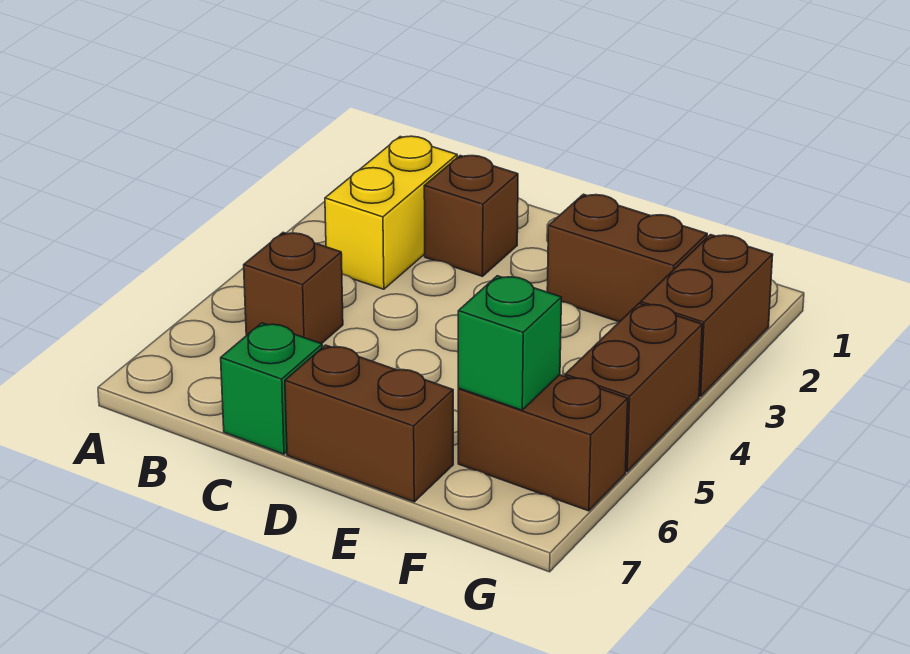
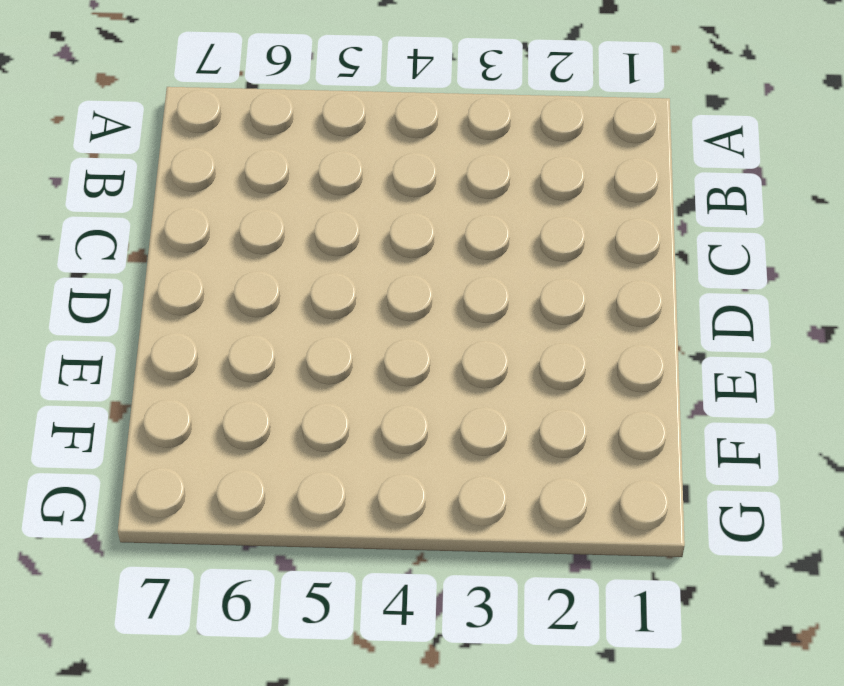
none -> yellow brick B2:B3 level 1
none -> brown brick B5 level 1

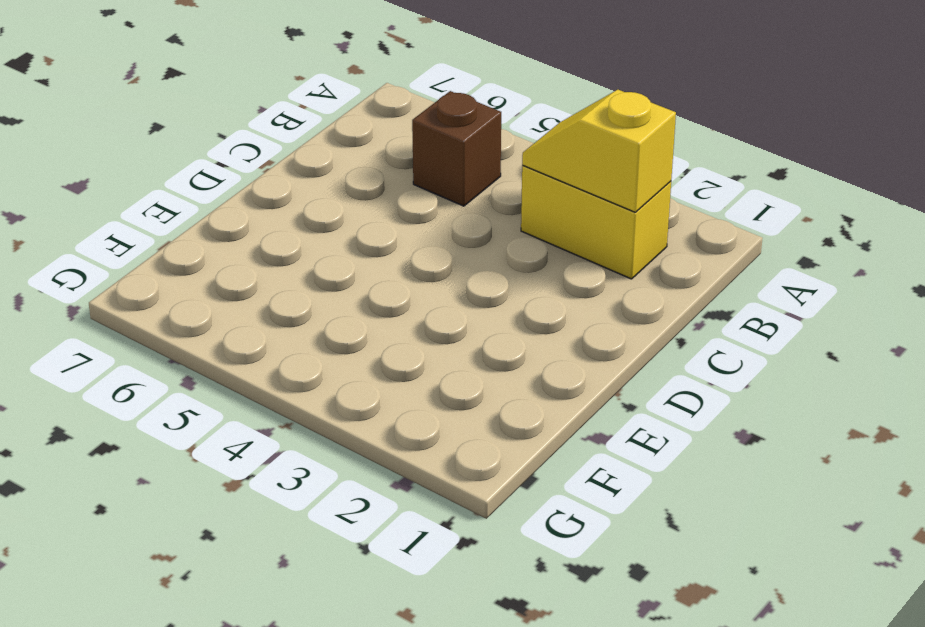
yellow slope B2:B3 level 2 top 2 -> none
none -> brown brick C2 level 1
none -> green brick C7 level 1

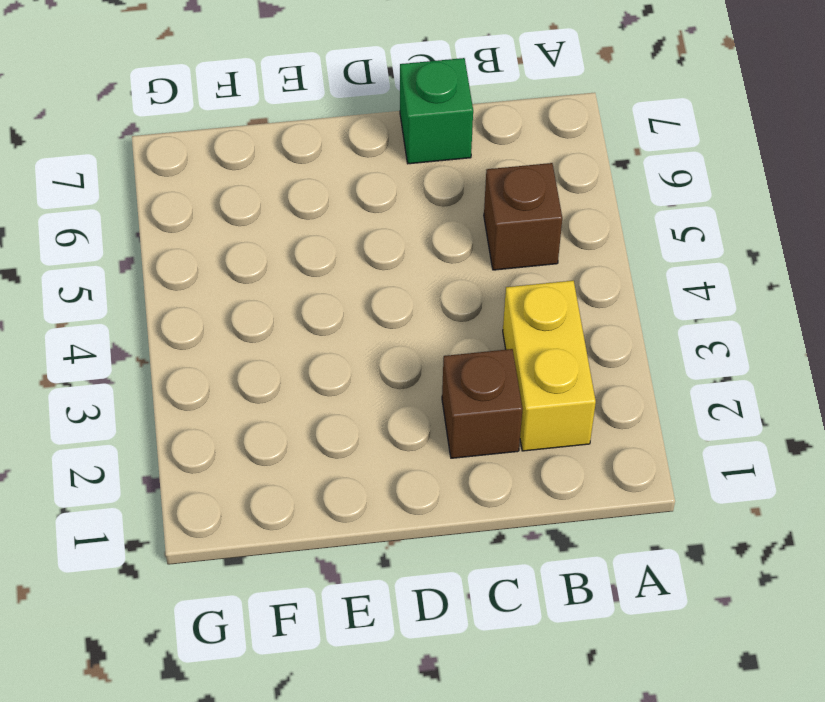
none -> brown brick D7:E7 level 1
none -> brown brick E2:F2 level 1

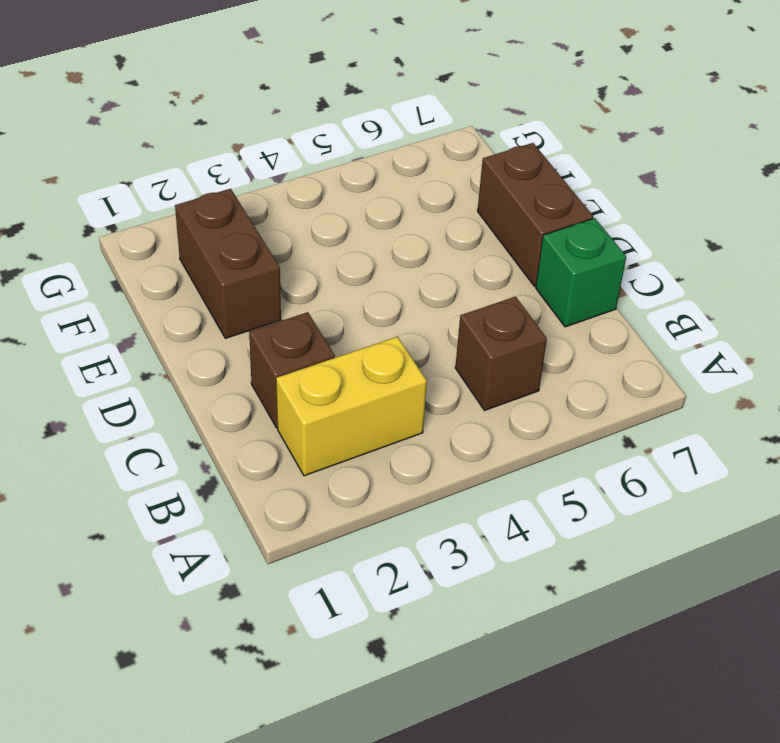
none -> brown brick F6:G6 level 1
none -> brown brick G2:G3 level 1

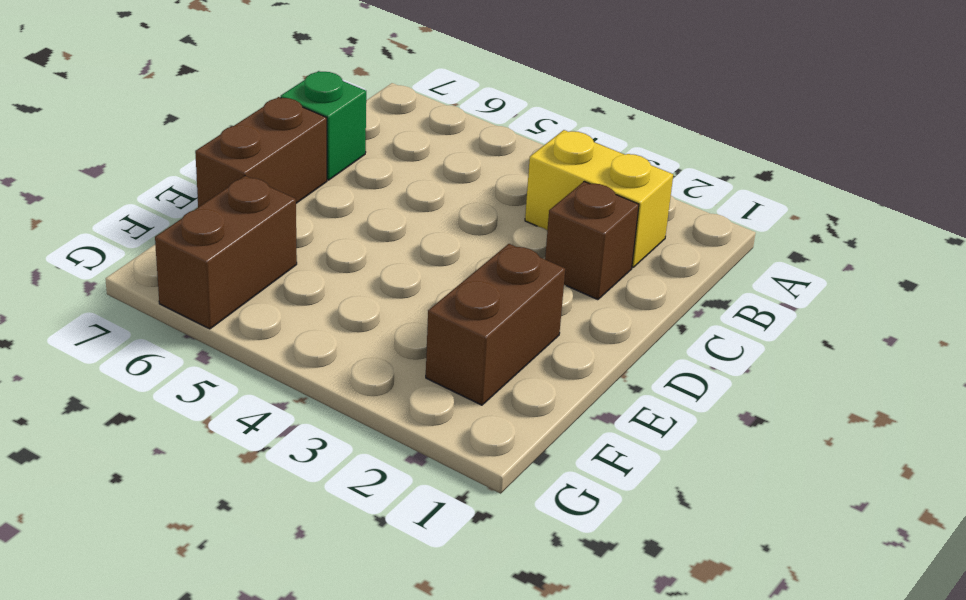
none -> brown brick B5 level 1
none -> brown brick G2:G3 level 1

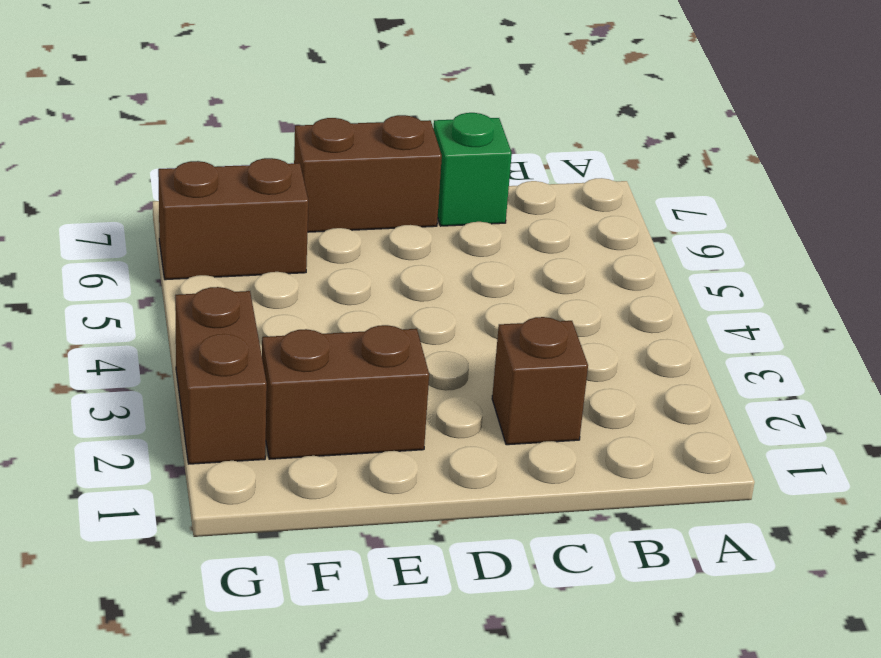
none -> yellow brick B2:B3 level 1
none -> brown brick B5 level 1

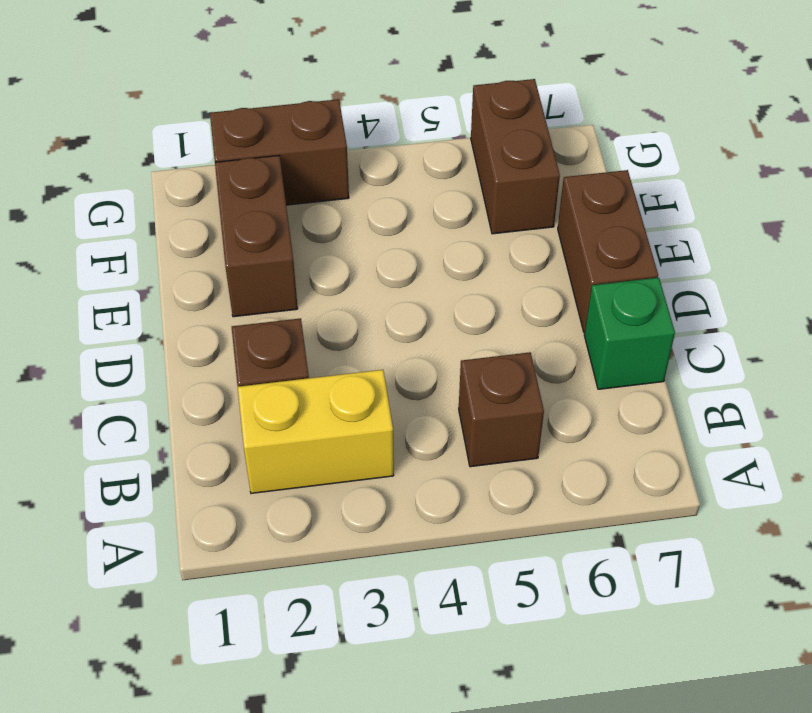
none -> brown brick G4:G5 level 1
none -> green brick F6 level 2

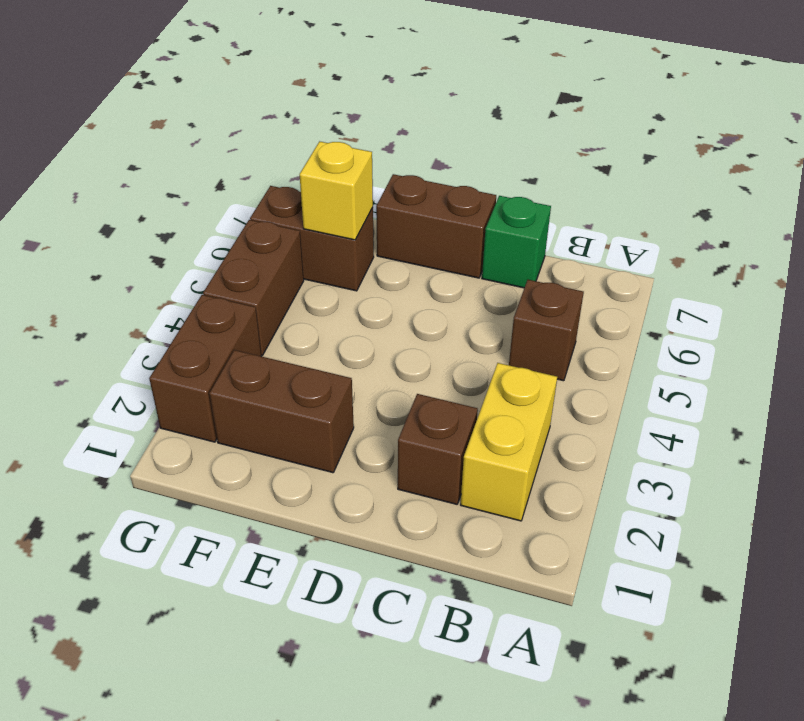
yellow brick F6 level 2 -> green brick F6 level 2

